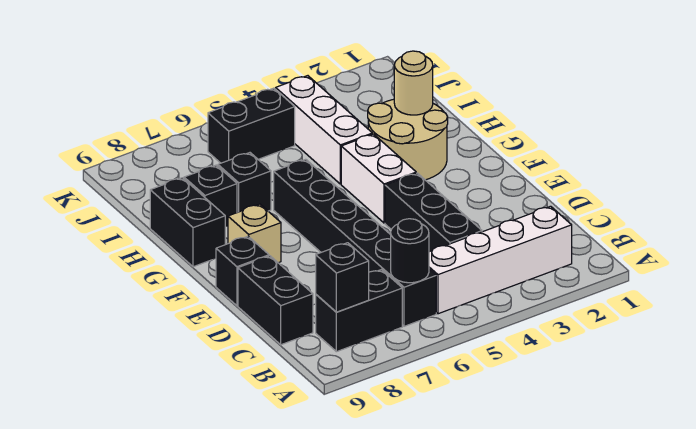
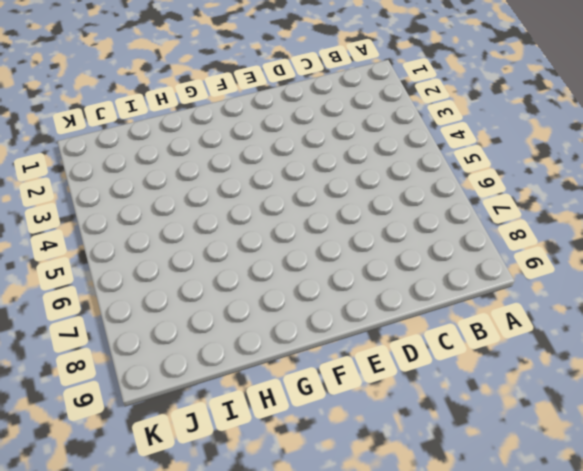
none -> white brick B2:B5 level 1
none -> black brick B6:G6 level 1
none -> black brick B7:B8 level 1

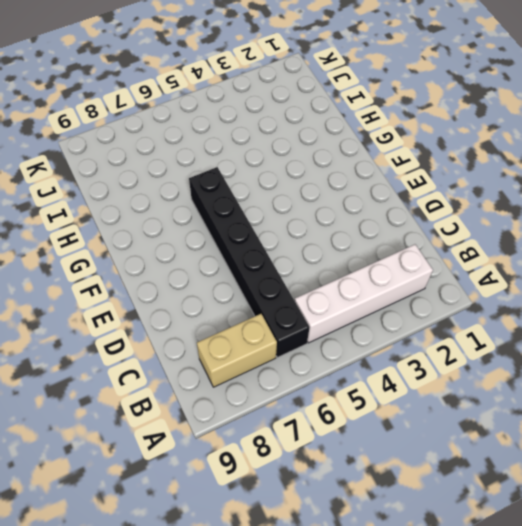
tan brick B7:B8 level 1 -> black brick B7:B8 level 1
none -> black brick C4:E4 level 1
none -> black brick C9:D9 level 1
none -> black brick E9 level 1

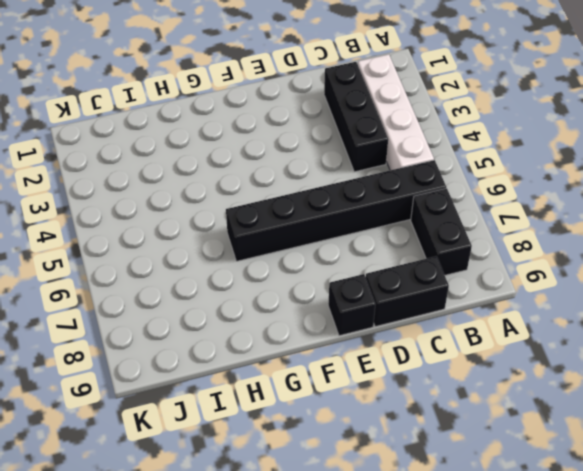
black brick C2:C4 level 1 -> black brick C4:E4 level 1
none -> white brick F4:G4 level 1
none -> tan brick F8 level 1
none -> tan round brick G2:H3 level 1

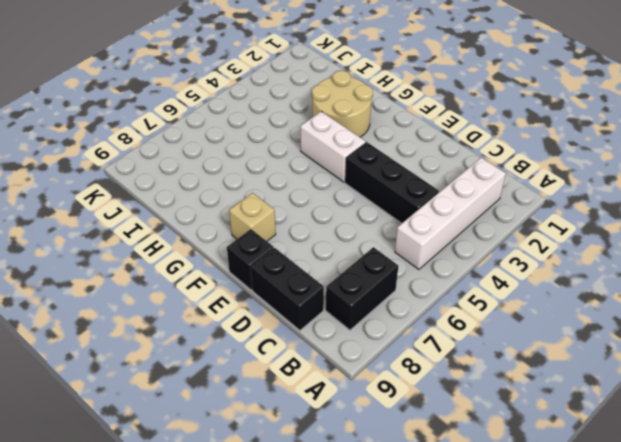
none -> black brick B6:G6 level 1
none -> black brick G9:H9 level 1
none -> white brick H4:J4 level 1

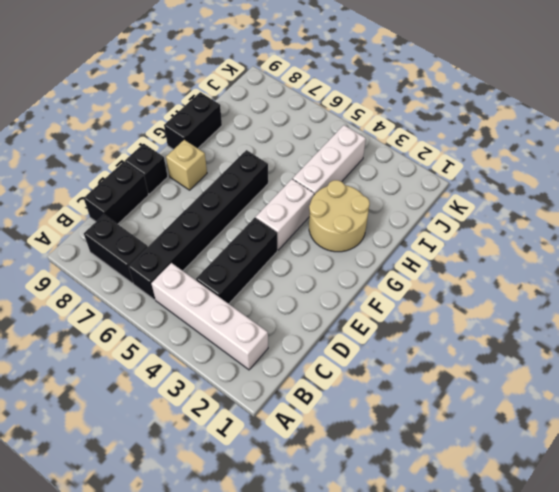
none -> black brick H7 level 1
none -> black brick H8 level 1
none -> black brick J5:J6 level 1

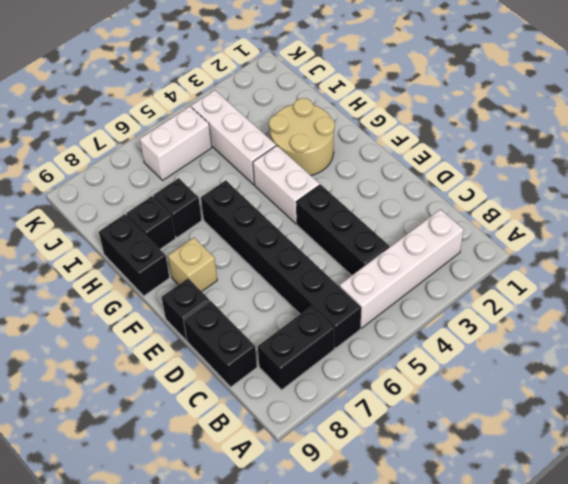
white brick J5:J6 level 1 -> black brick J5:J6 level 1
none -> black round brick B6 level 2
none -> black brick B8 level 2
none -> tan round brick H2 level 2

